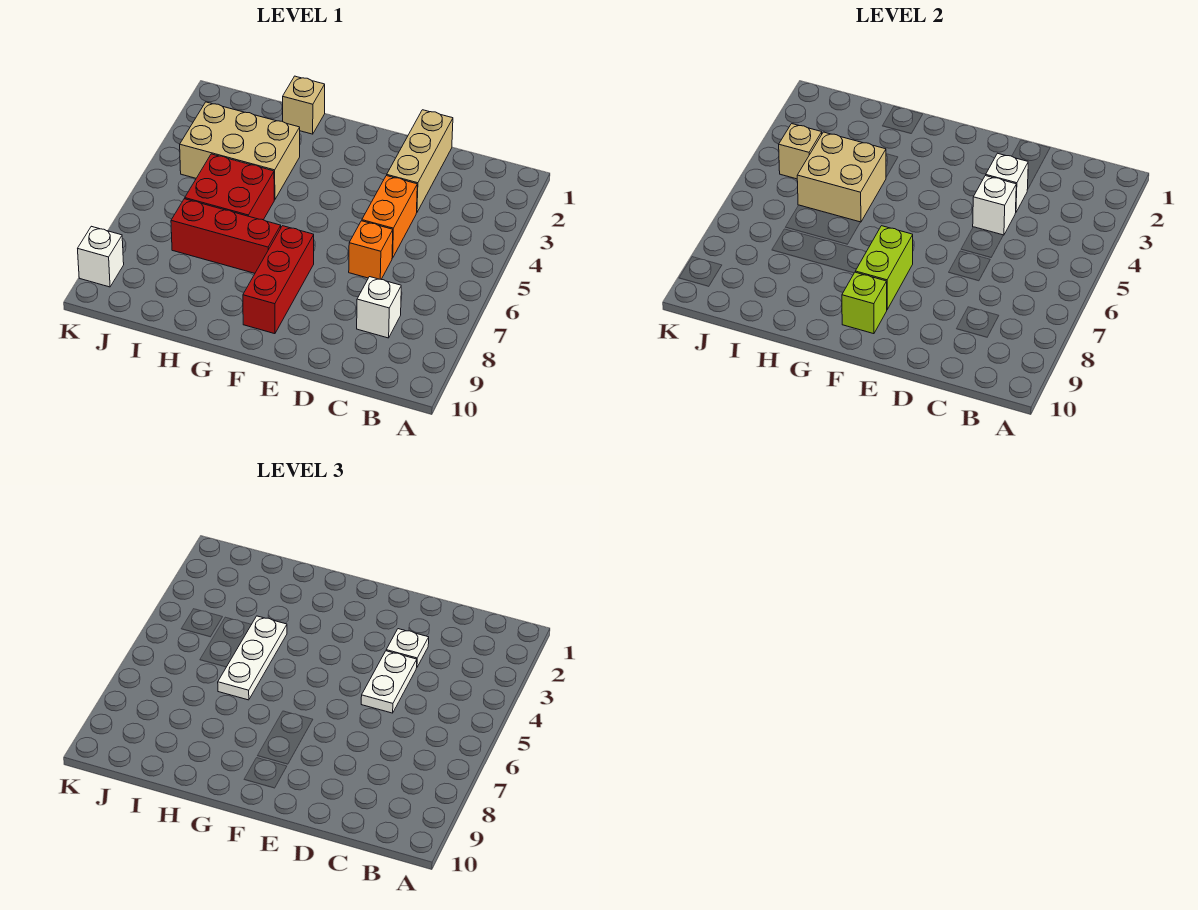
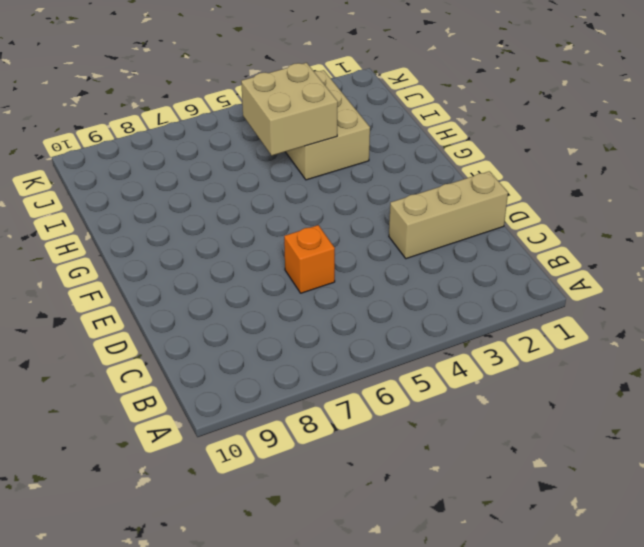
none -> white brick C8 level 1
none -> orange brick D4:D5 level 1
none -> red brick F7:F9 level 1

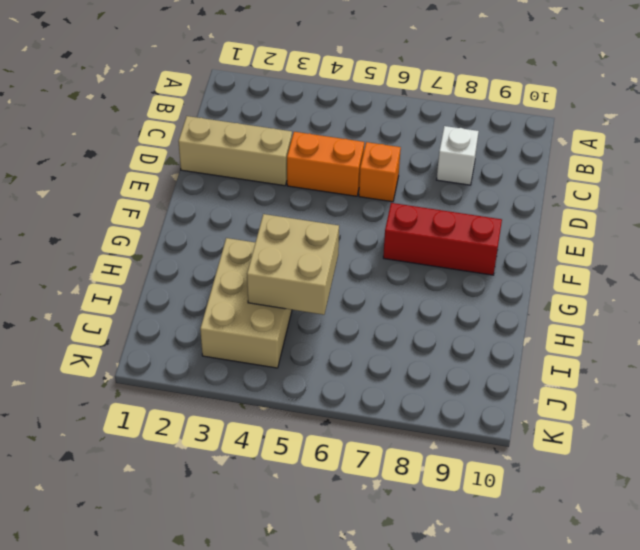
none -> red brick G7:I7 level 1
none -> tan brick H1 level 1
none -> red brick H5:I6 level 1

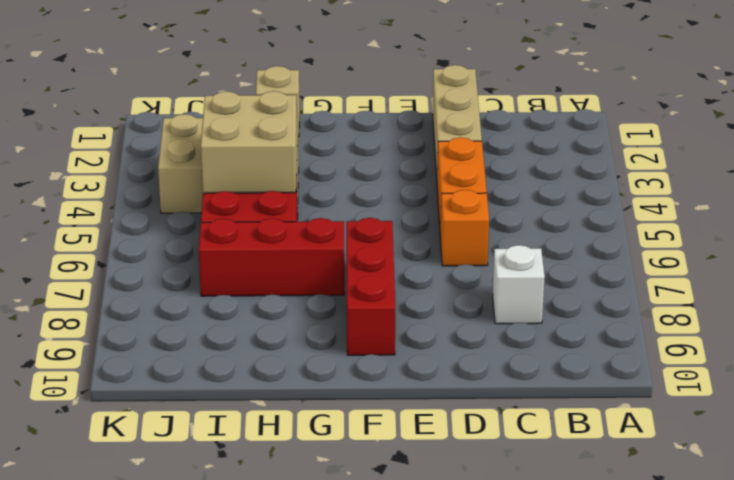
none -> white brick K9 level 1
none -> white brick D3 level 2
none -> white brick D4 level 2

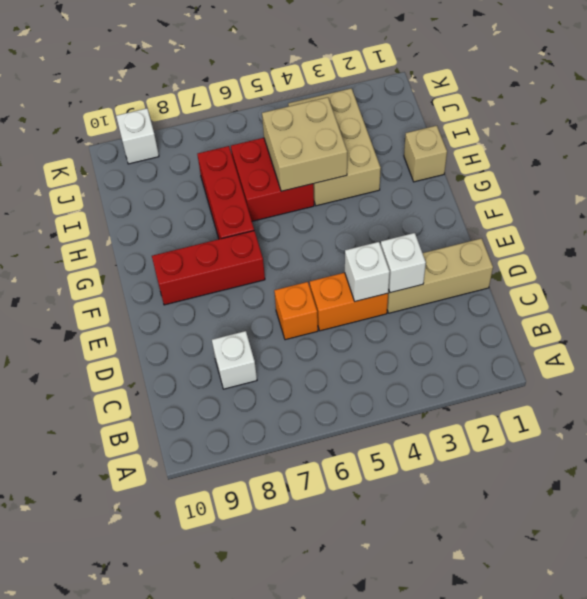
none -> lime brick F7:F8 level 2
none -> lime brick F9 level 2
none -> tan brick J4 level 2

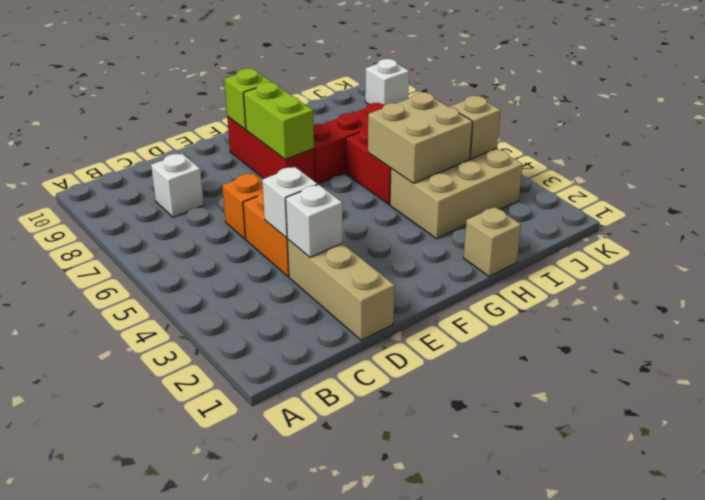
none -> white plate D3 level 3
none -> white plate D4:D5 level 3
none -> white plate H4:H6 level 3

